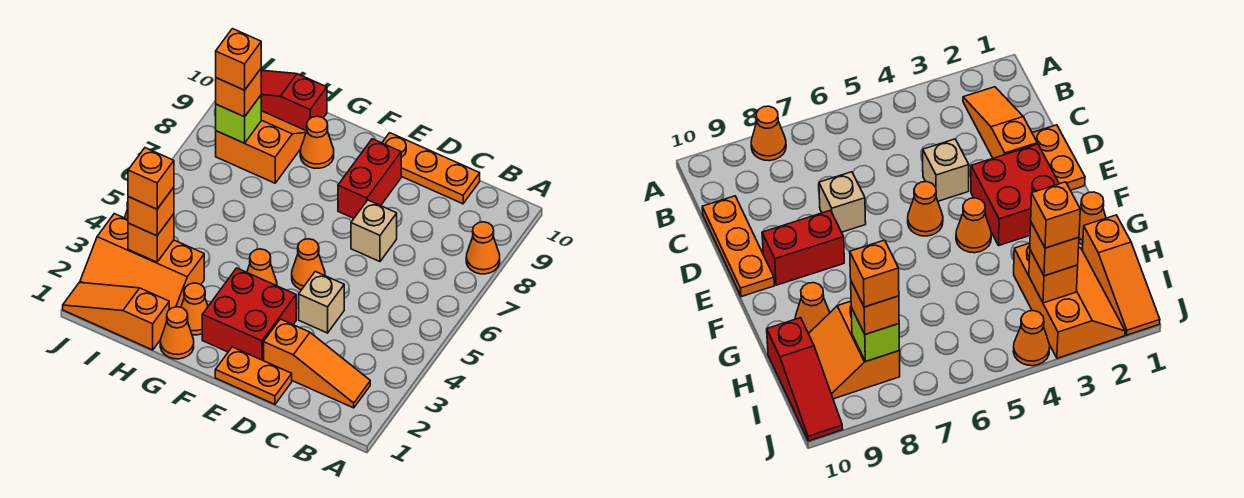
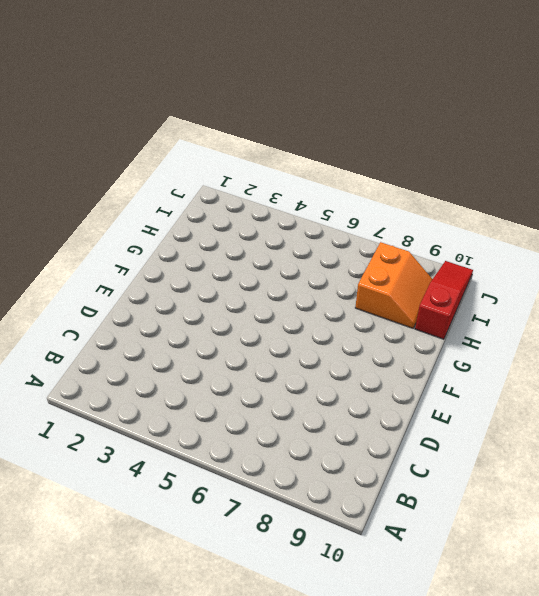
none -> orange cone A8 level 1
none -> orange slope B2:D2 level 1 top D
none -> orange plate C10:E10 level 1

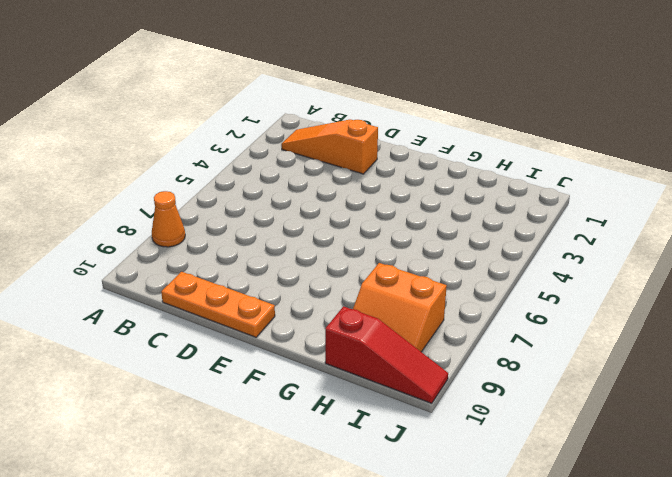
none -> orange plate D1:E1 level 1
none -> tan brick D4 level 1
none -> tan brick D7 level 1

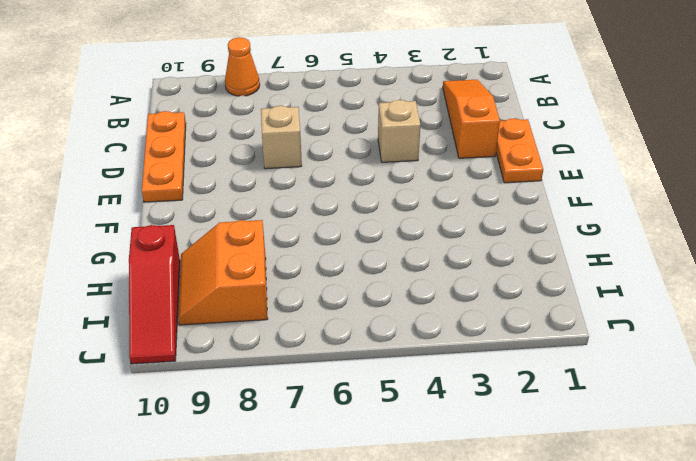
none -> red brick E2:F3 level 1
none -> orange cone E5 level 1
none -> red brick E8:E9 level 1

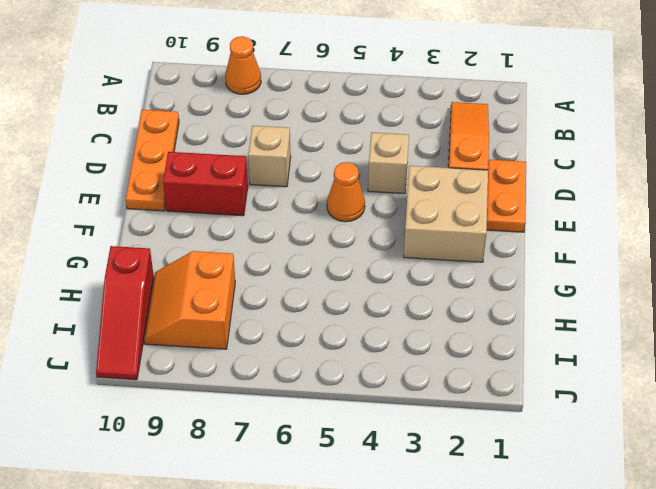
tan brick E2:F3 level 1 -> red brick E2:F3 level 1
none -> orange cone F4 level 1
none -> orange cone G1 level 1
none -> orange cone G2 level 1

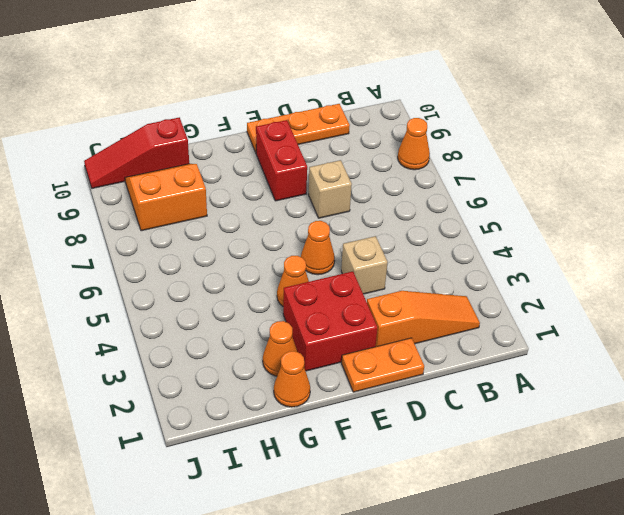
none -> orange cone G9 level 1
none -> orange slope H1:J1 level 1 top H
none -> orange slope H2:J3 level 1 top 3

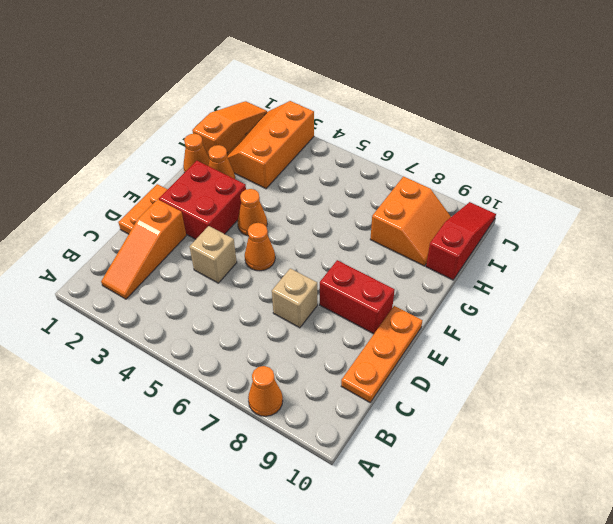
none -> orange cone G9 level 1
none -> orange cone J4 level 1
none -> orange brick I3 level 2

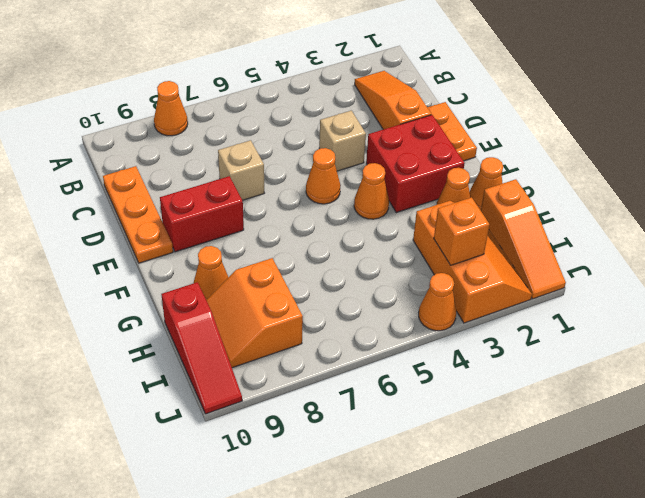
none -> lime brick I8 level 2
none -> orange brick I3 level 3
none -> orange brick I8 level 3

